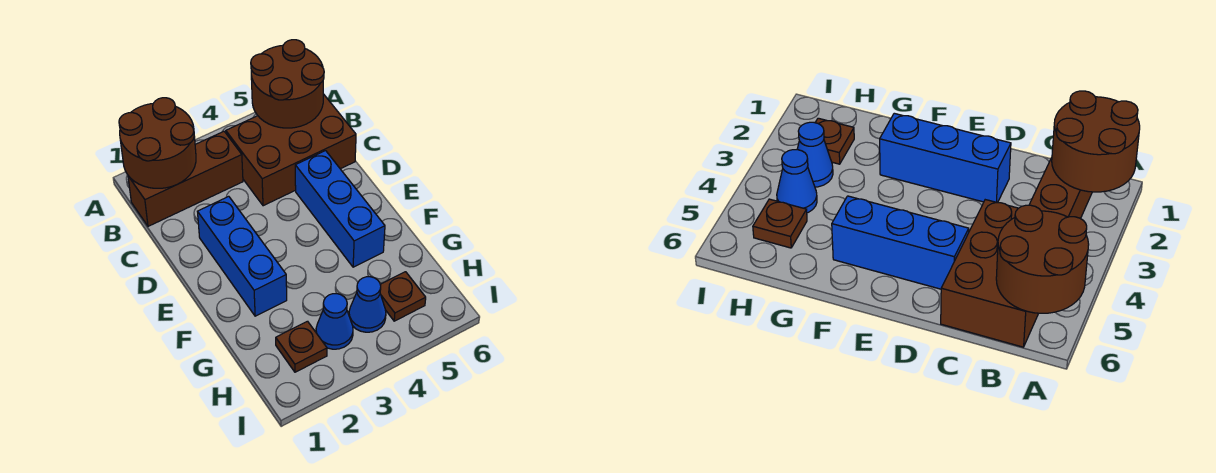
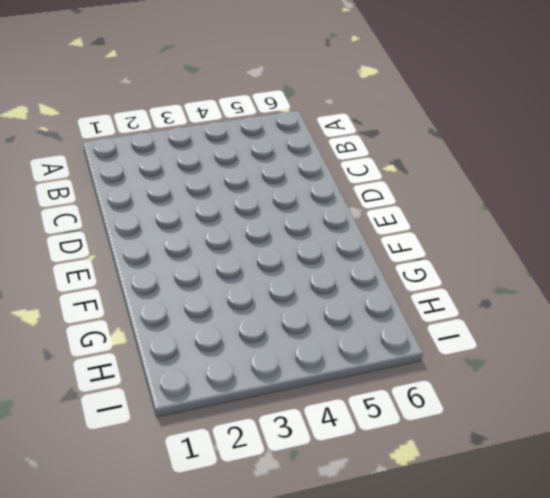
none -> brown brick B1:B3 level 1
none -> brown brick B4:C6 level 1

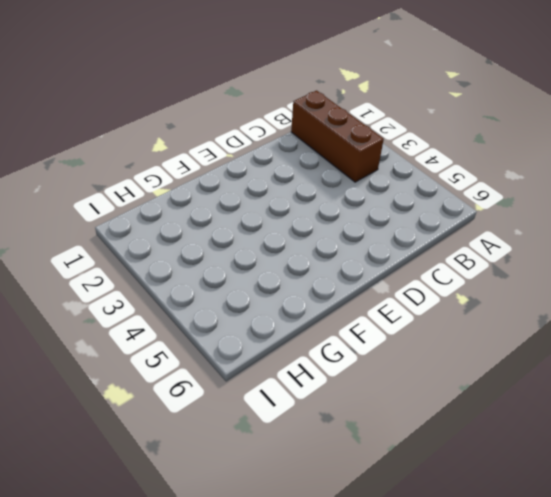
none -> brown brick B4:C6 level 1
none -> blue brick D2:F2 level 1

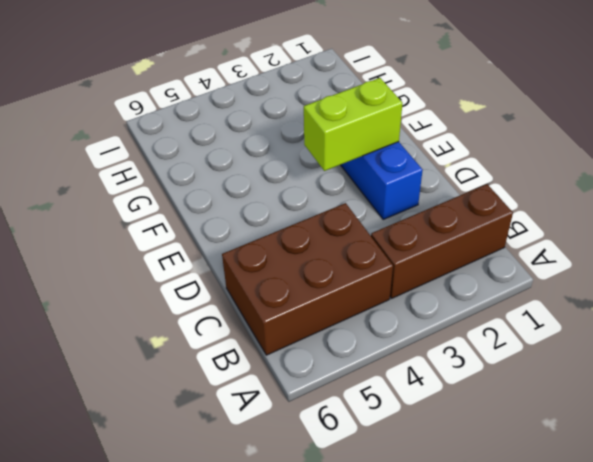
lime brick E2:E3 level 2 -> none
none -> blue brick D5:F5 level 1
none -> brown plate H2 level 1

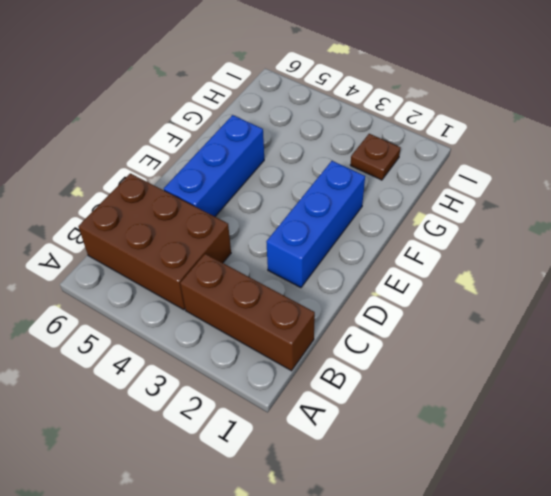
none -> blue cone H3 level 1
none -> blue cone H4 level 1

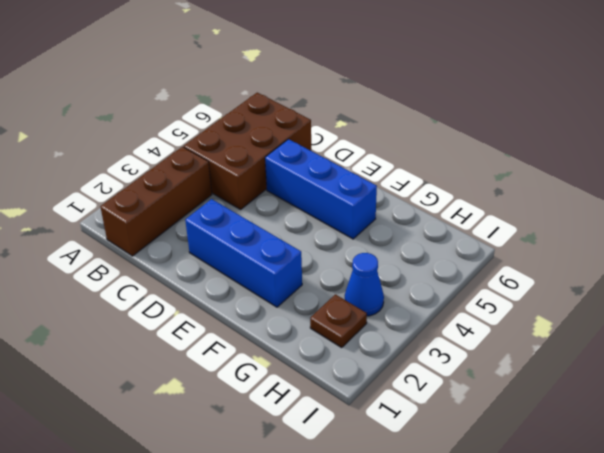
none -> blue cone H4 level 1
none -> brown plate H5 level 1

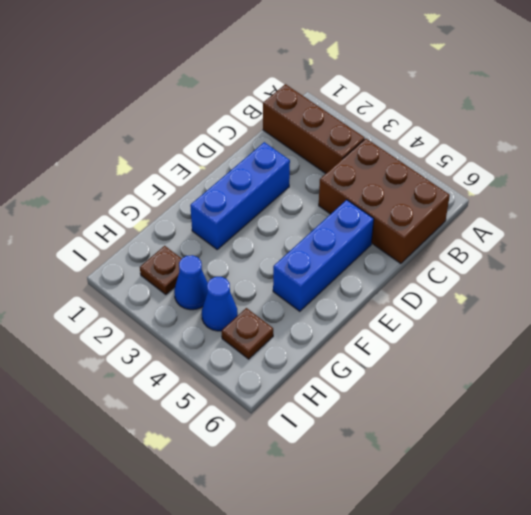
none -> brown round brick A1:B2 level 2
none -> brown round brick A5:B6 level 2

